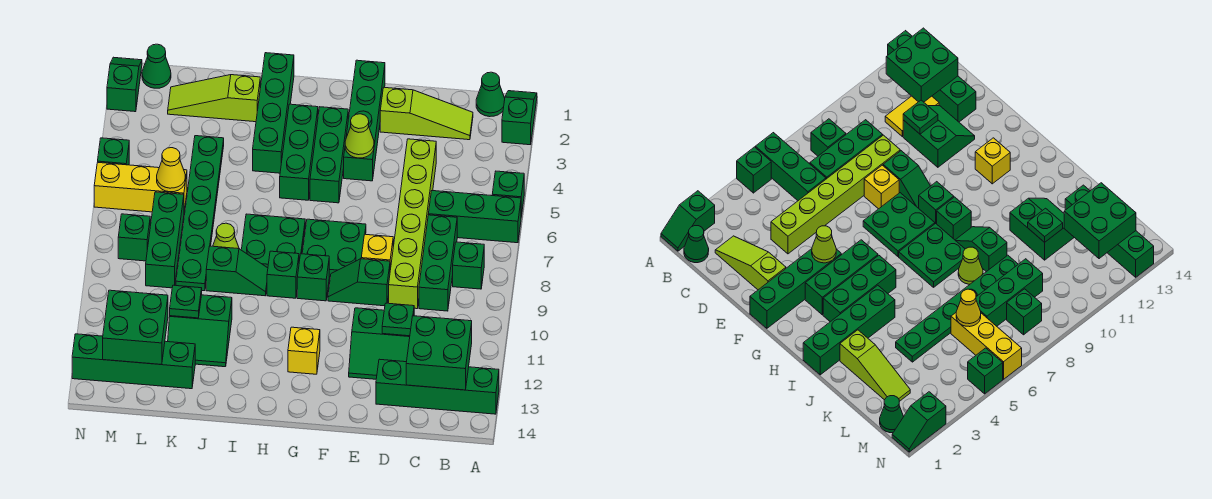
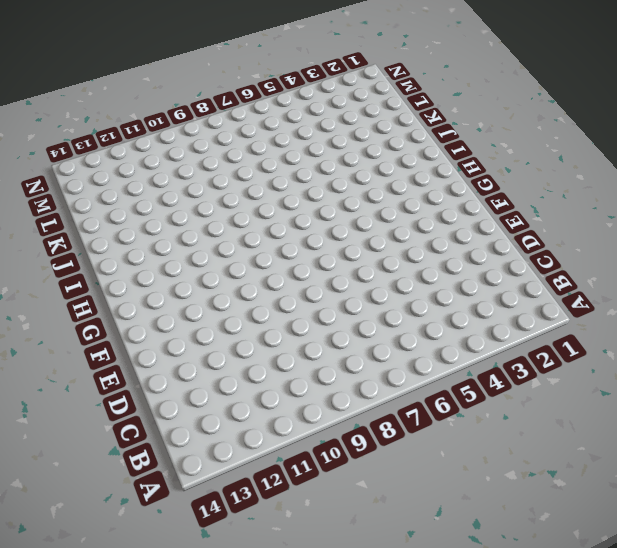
none -> green slope A1:A2 level 1 top 2
none -> green brick A5 level 1
none -> green brick A6:C6 level 1
none -> green brick A13:D13 level 1

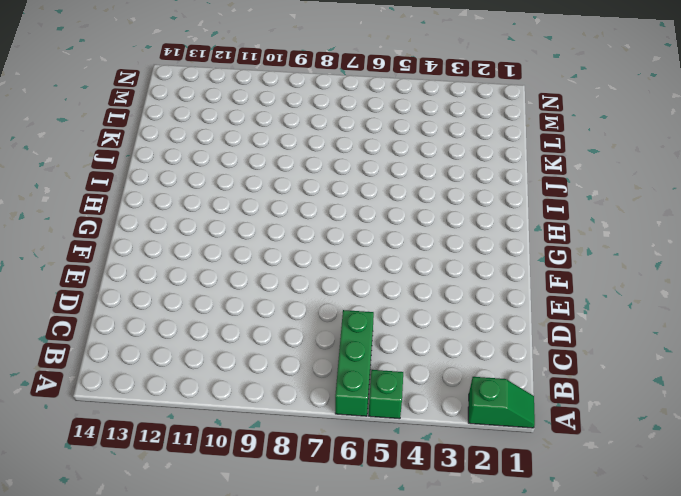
none -> green brick A13:D13 level 1
none -> green cone B1 level 1
none -> green brick B8 level 1
none -> lime slope C2:E2 level 1 top E

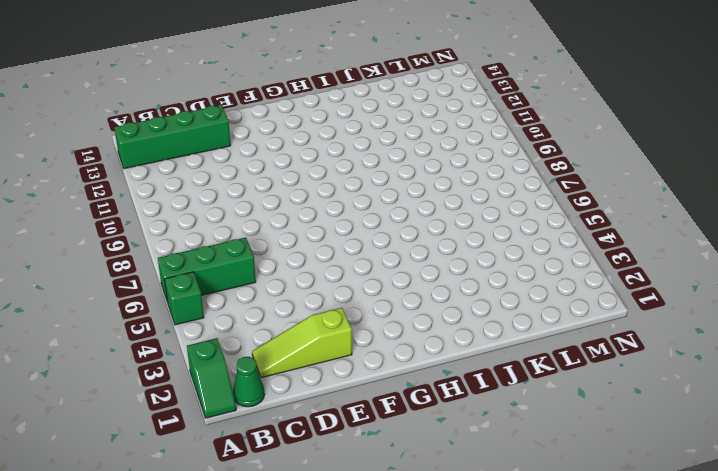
none -> green brick B8 level 1
none -> green brick C7:C9 level 1
none -> yellow tile C11:C12 level 1
none -> lime brick D4:D9 level 1

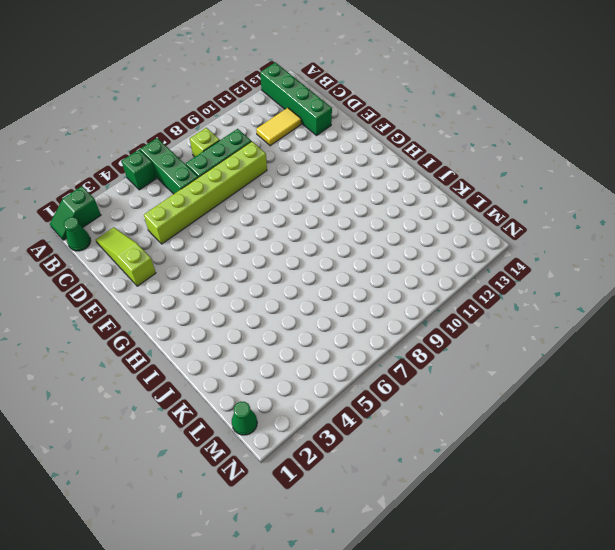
lime brick B8 level 1 -> green brick B8 level 1
none -> green slope D11:E12 level 1 top 11
none -> yellow brick E8 level 1
none -> green slope E9:F9 level 1 top E
none -> green brick F1:F4 level 1

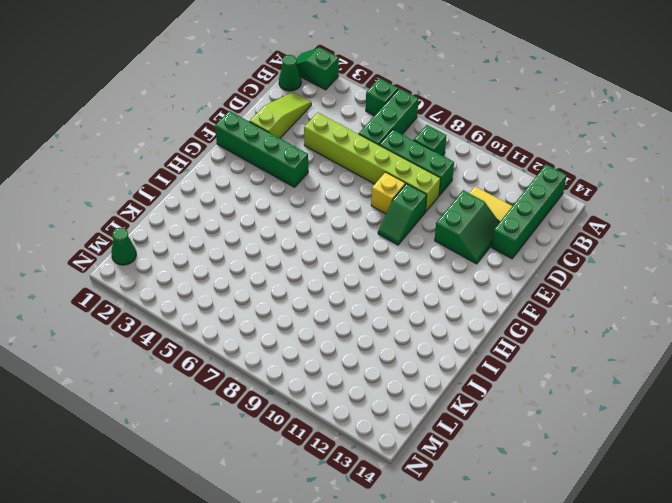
none -> green plate F7:G8 level 1
none -> green brick G3:G5 level 1
none -> green brick G9 level 1
none -> yellow brick G12 level 1

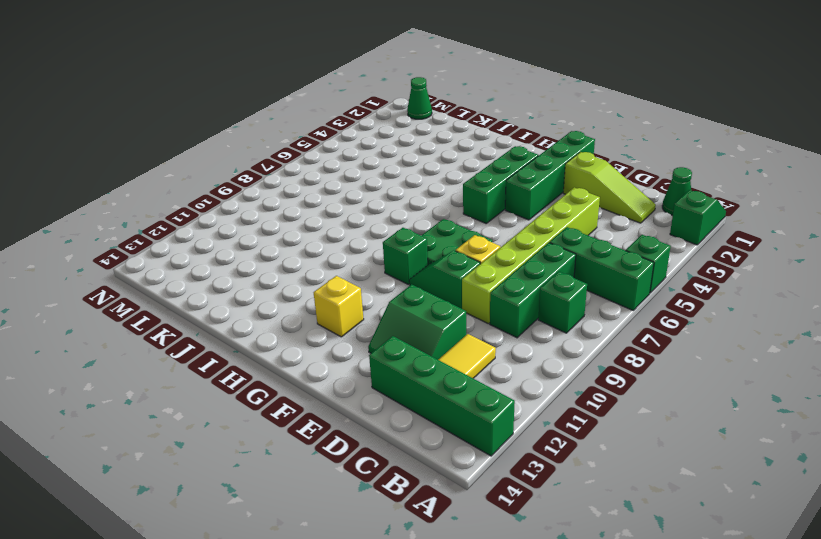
none -> green brick H3:H5 level 1
none -> green plate H7:I8 level 1
none -> green brick H9 level 1
none -> green brick I1:I4 level 1

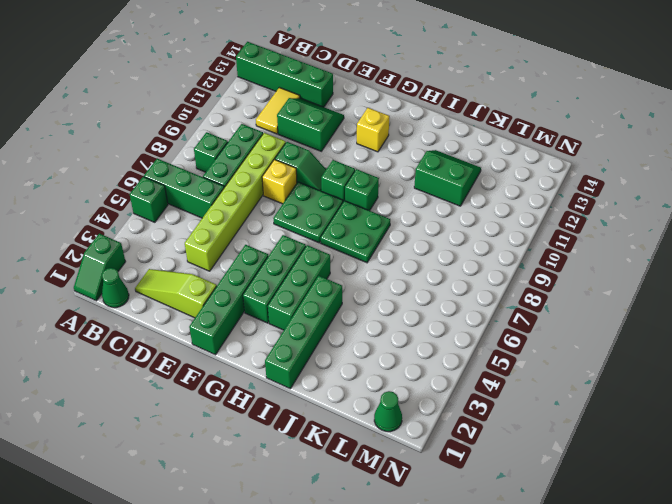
none -> green slope I9:J9 level 1 top J
none -> lime slope J2:L2 level 1 top J
none -> lime cone J8 level 1
none -> green plate K4:K9 level 1

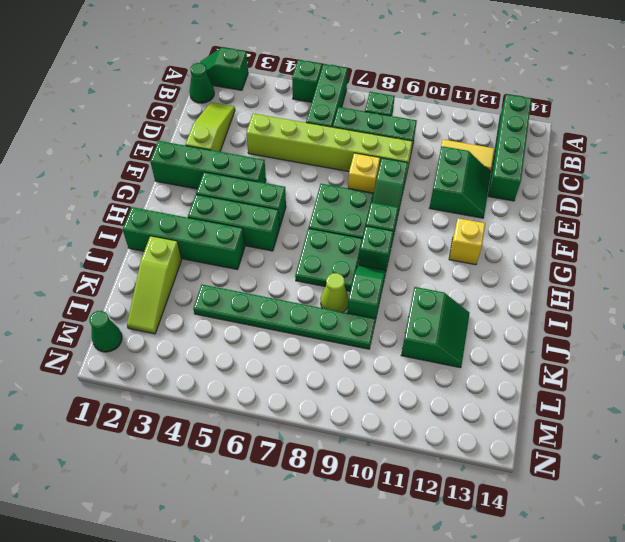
none -> green brick K13:N13 level 1
none -> yellow brick L6:N6 level 1
none -> green brick L7:L9 level 1
none -> green brick M8 level 1

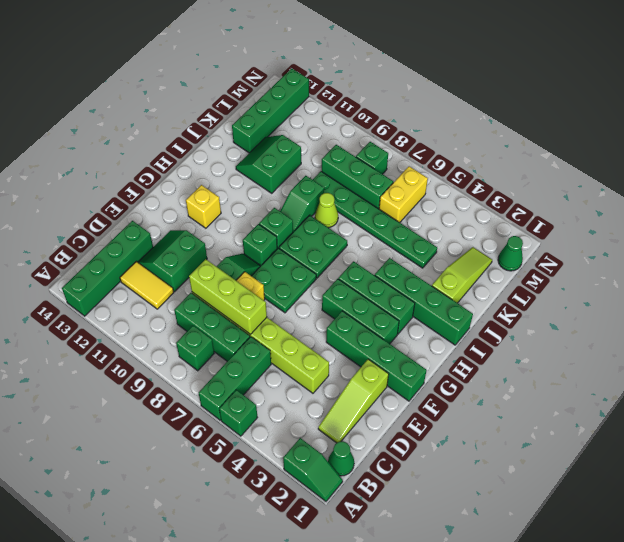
lime brick D7:D9 level 2 -> none
yellow brick L6:M6 level 1 -> yellow brick L6:N6 level 1
none -> green slope N1:N2 level 1 top 2
none -> green brick N5 level 1
none -> green brick B12:C13 level 2
none -> green plate D11 level 2

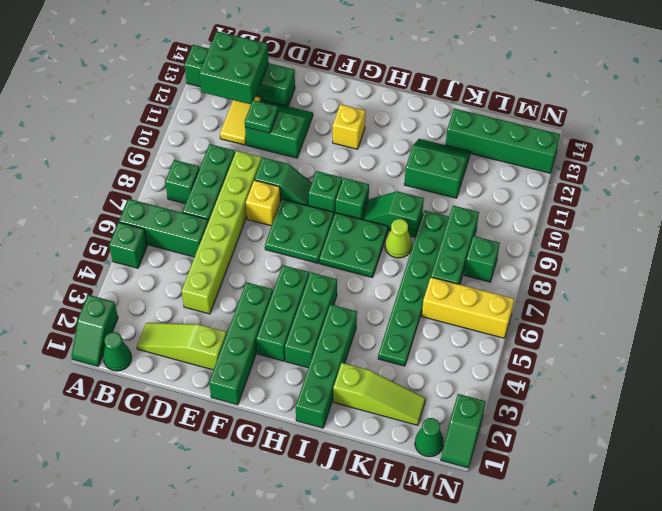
none -> green brick N5 level 1
none -> lime cone F4 level 2
none -> green plate K11 level 2
none -> yellow cone L6 level 2

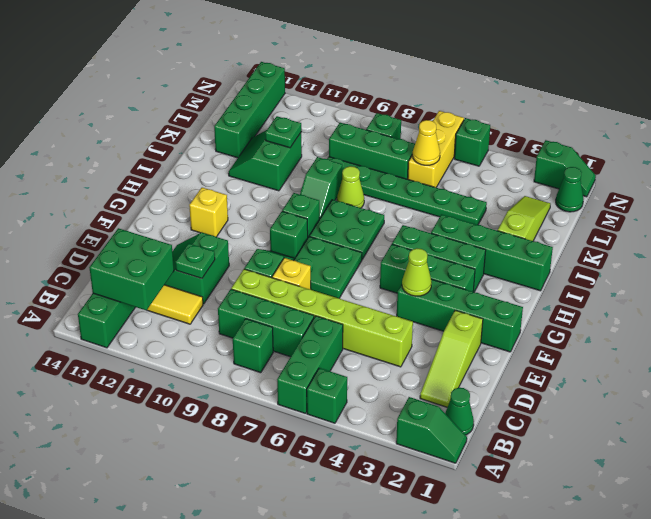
none -> green brick L12:M13 level 2

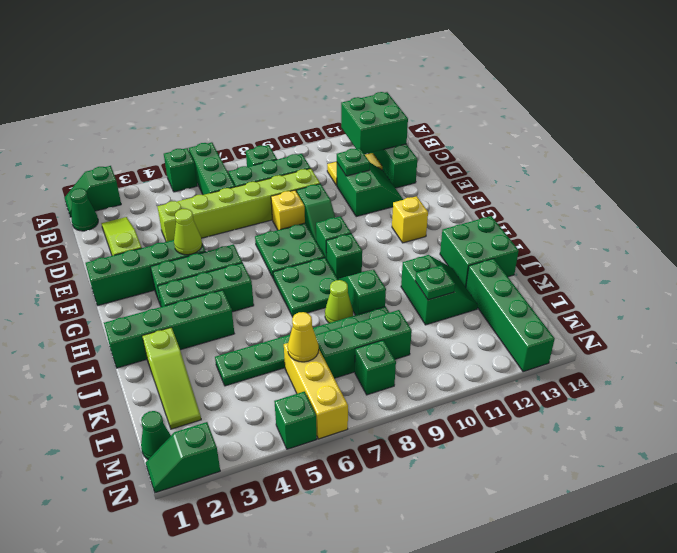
green brick I13:J14 level 1 -> green brick L12:M13 level 2

